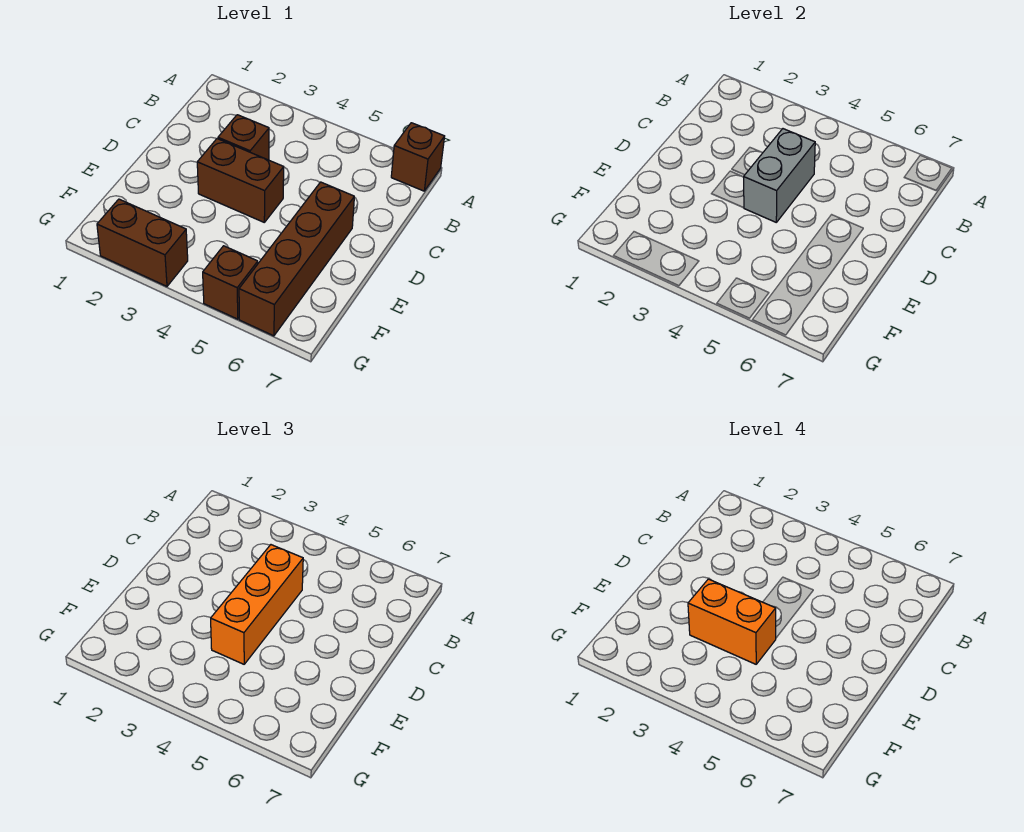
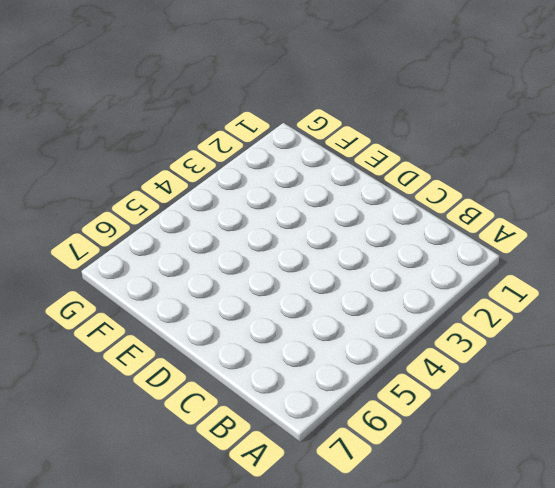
none -> brown brick A7 level 1
none -> brown brick C3 level 1

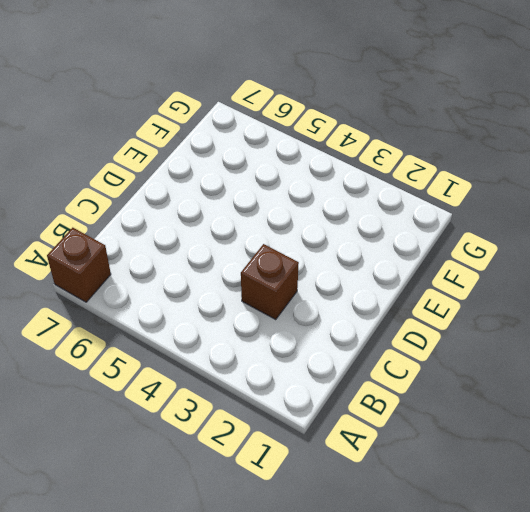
none -> brown brick D3:D4 level 1
none -> brown brick D6:G6 level 1

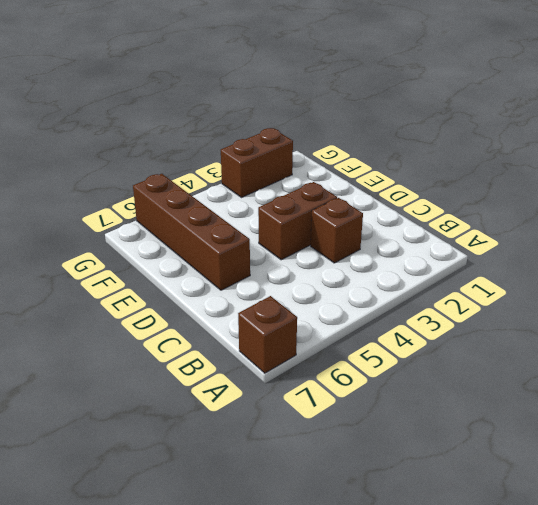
none -> brown brick G5 level 1
none -> grey brick C4:D4 level 2

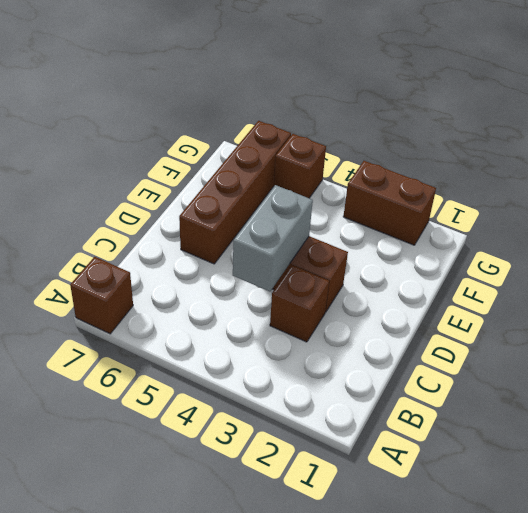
none -> orange brick C4:E4 level 3
none -> orange brick E3:E4 level 4

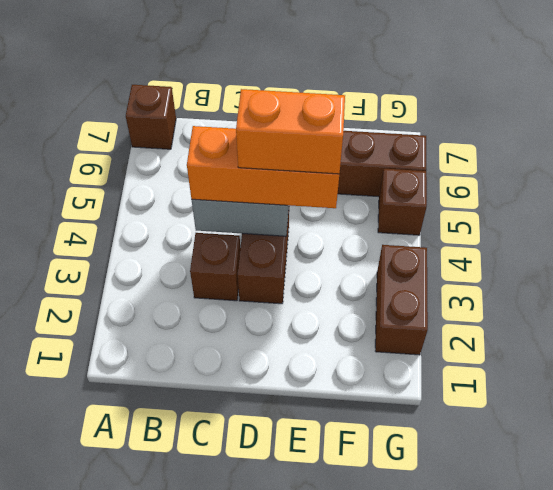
orange brick D4:E4 level 4 -> orange brick E3:E4 level 4

